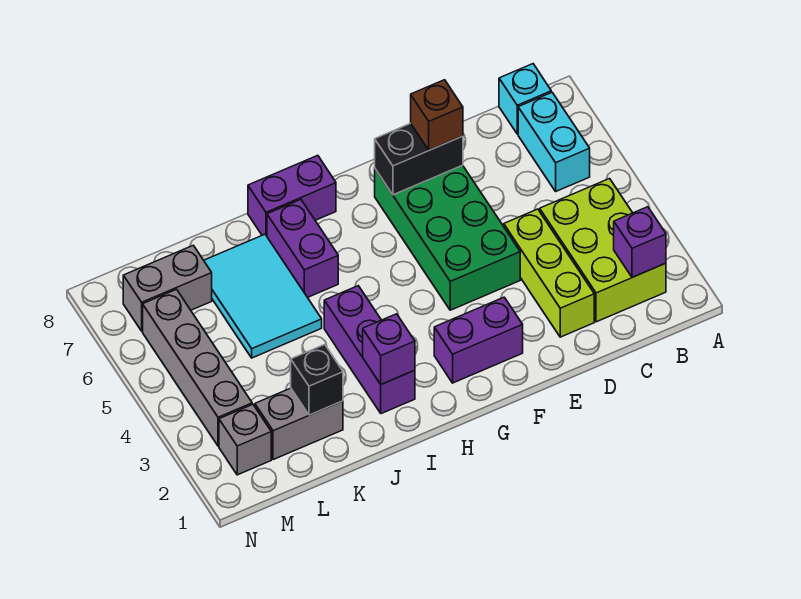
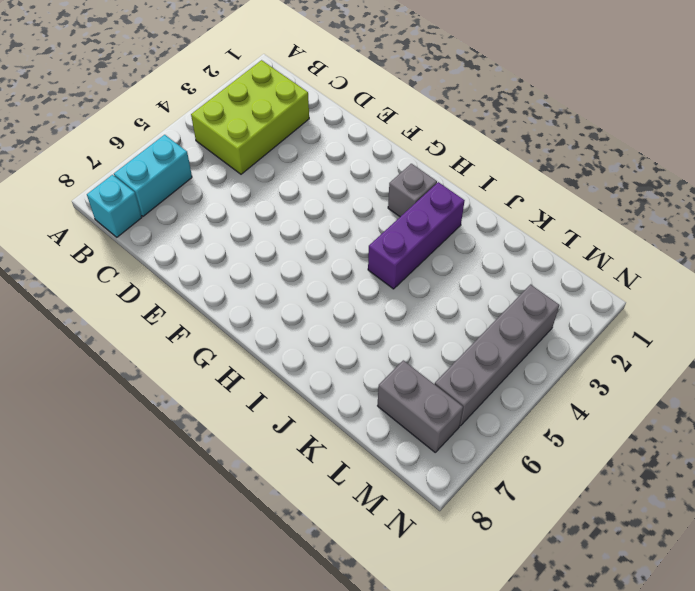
grey brick H2 level 1 -> grey brick M2 level 1
none -> lime brick D2:D4 level 1
none -> green brick E4:F7 level 1
none -> purple brick F2:G2 level 1

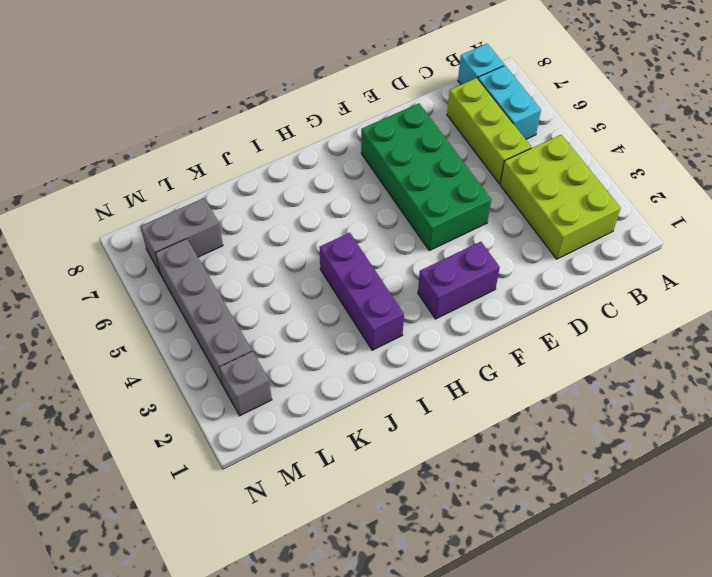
lime brick C5:C7 level 1 -> lime brick D2:D4 level 1
none -> purple brick H8:I8 level 1
none -> purple brick I6:I7 level 1
none -> cyan tile J5:K7 level 1

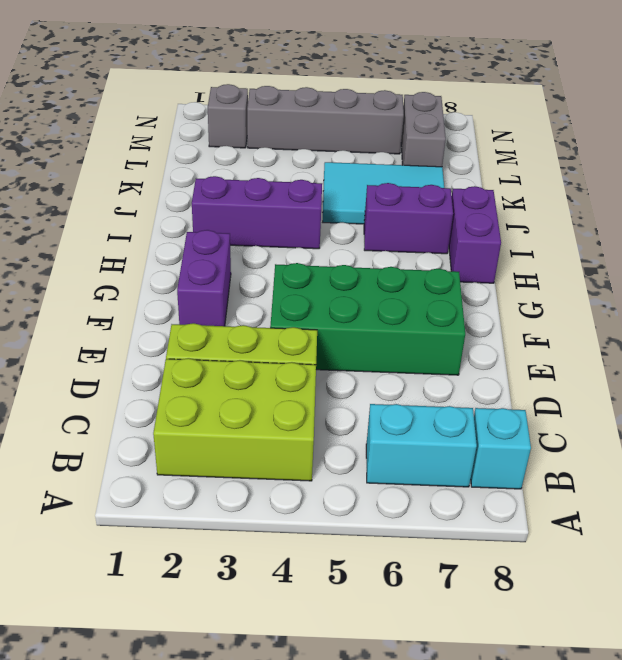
none -> grey brick K2:L2 level 1
none -> purple brick B2 level 2
none -> black brick E7:F7 level 2

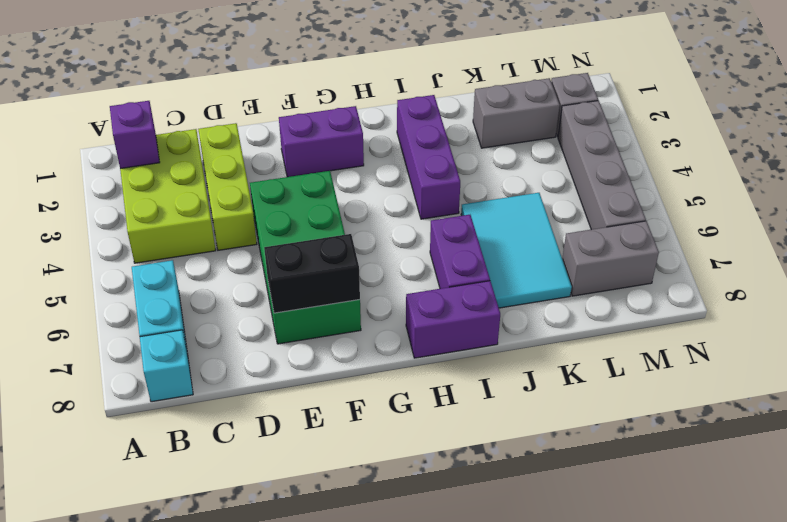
none -> purple brick I2 level 2
none -> black brick K2 level 2
none -> brown brick E7 level 3

